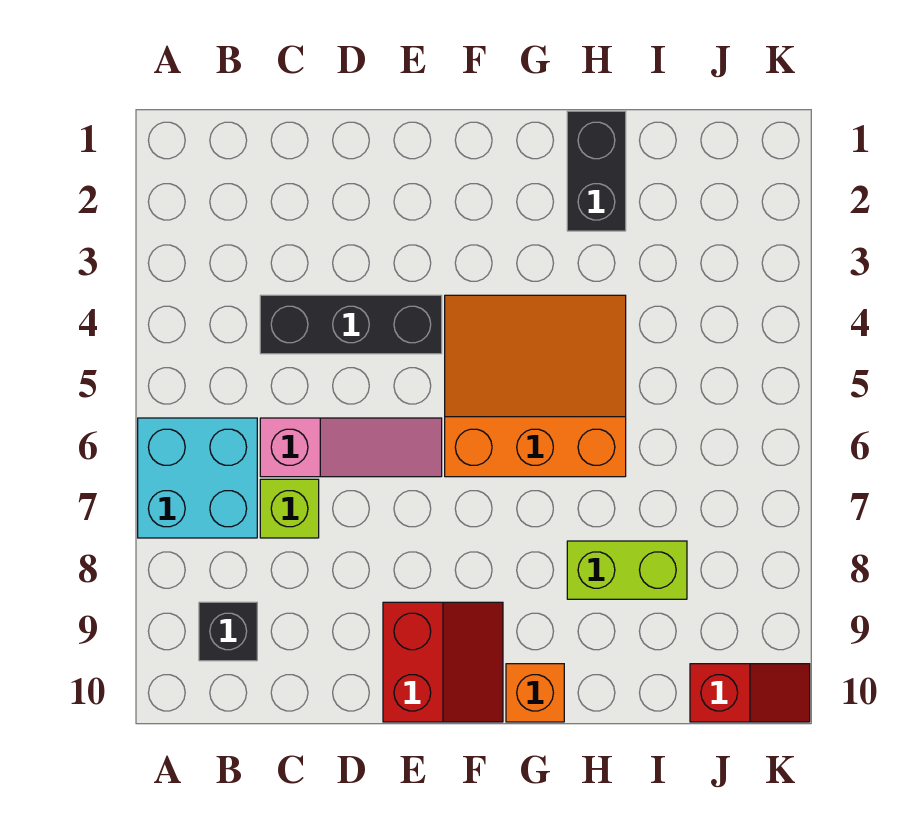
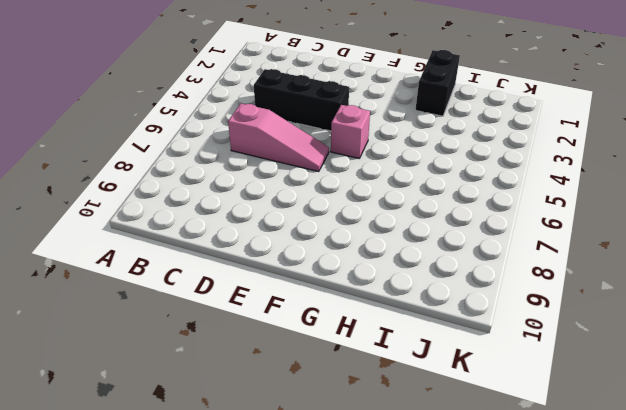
pink brick F5 level 1 -> orange slope F4:H6 level 1 top 6
none -> cyan brick A6:B7 level 1
none -> black brick B9 level 1

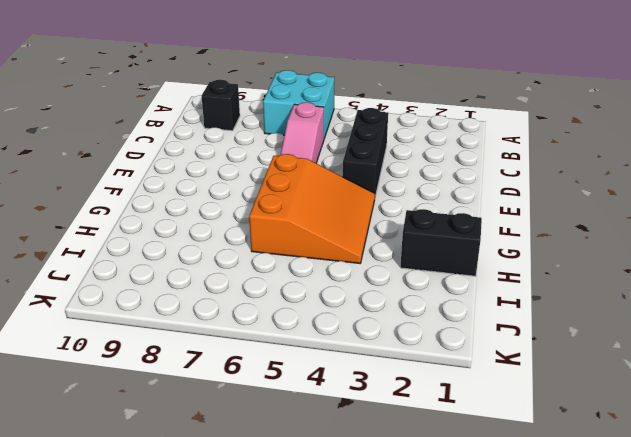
none -> lime brick C7 level 1
none -> red slope E9:F10 level 1 top E

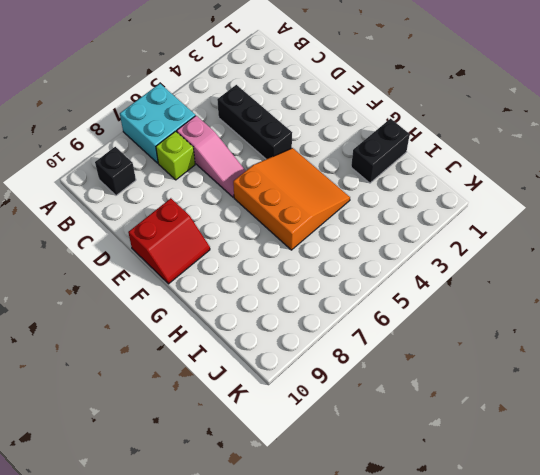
none -> orange brick G10 level 1
none -> lime brick H8:I8 level 1

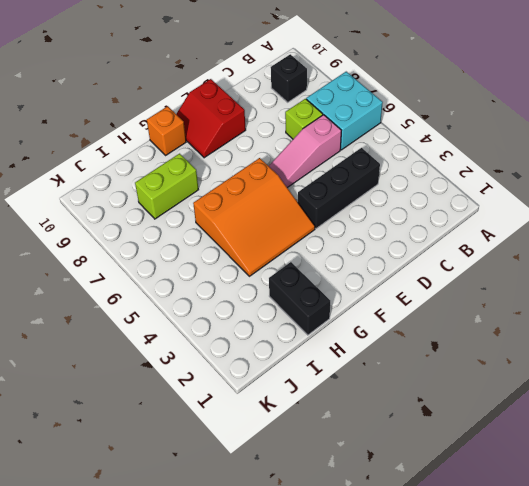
none -> red slope J10:K10 level 1 top J

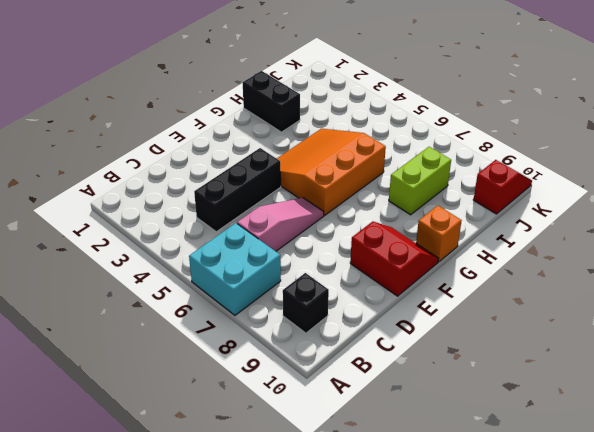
none -> lime brick C7 level 1

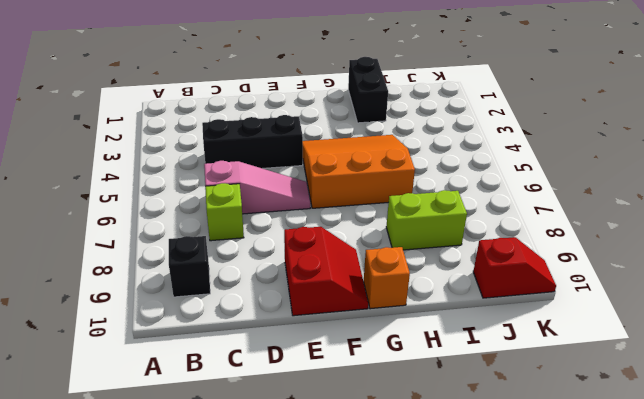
none -> cyan brick A6:B7 level 1

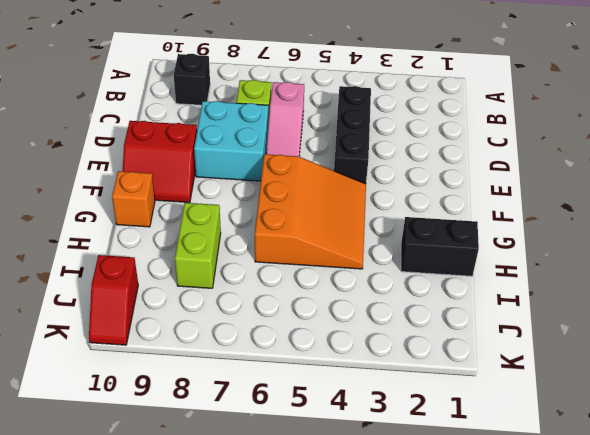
cyan brick D7:E8 level 1 -> cyan brick A6:B7 level 1

